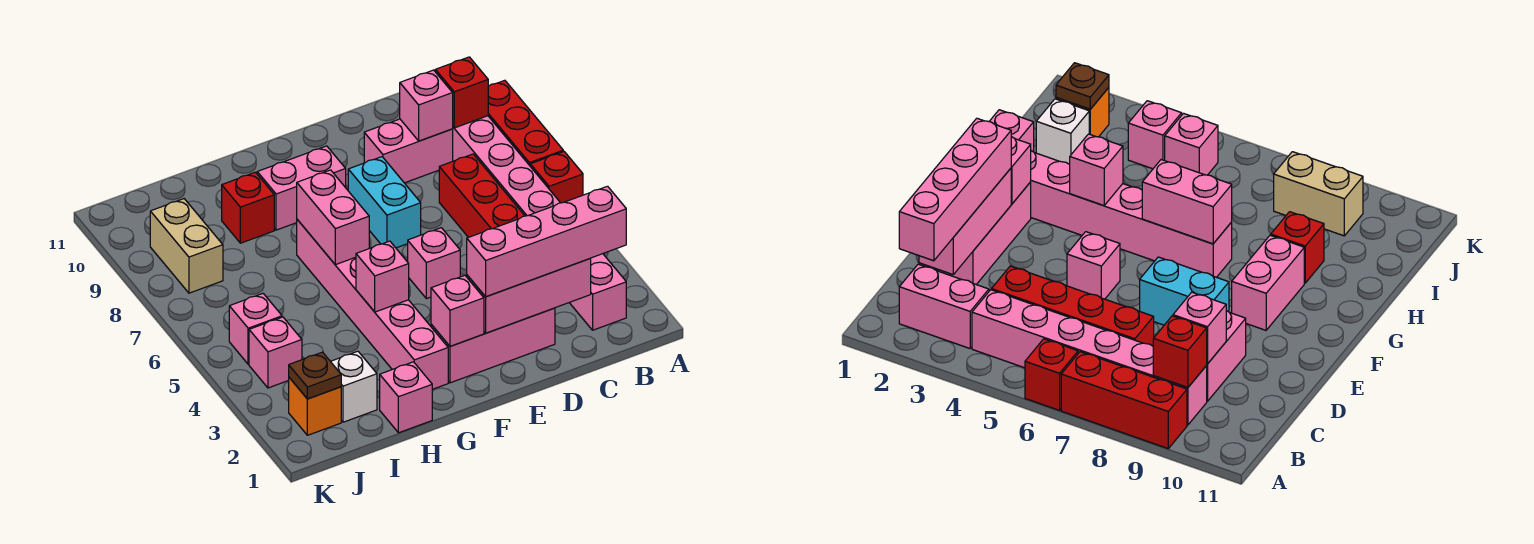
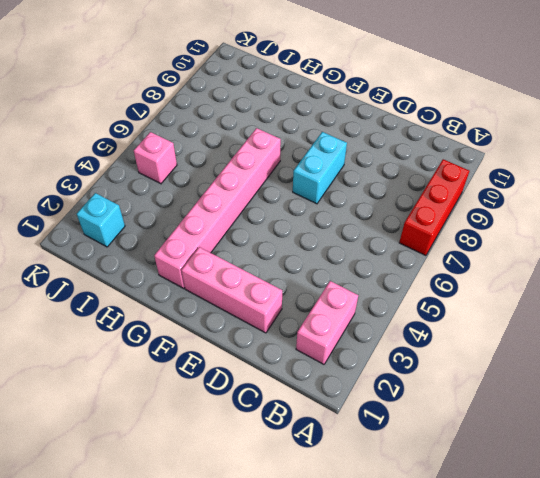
cyan brick J2 level 1 -> orange brick J2 level 1
none -> red brick A6 level 1
none -> pink brick B4:B9 level 1
none -> red brick C4:C7 level 1

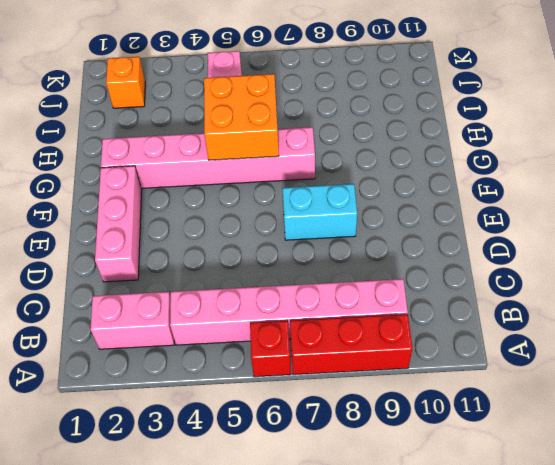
orange brick G5:H6 level 2 -> pink brick G6:G7 level 2
none -> red brick C4:C7 level 1
none -> pink brick C9:D9 level 1
none -> pink brick E5 level 1

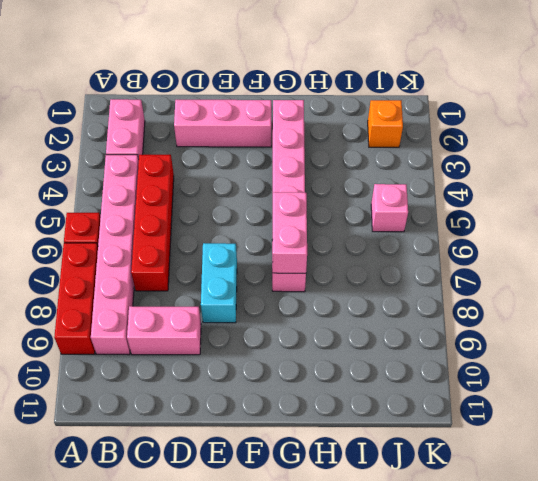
none -> pink brick E5 level 1
none -> pink brick F9:G9 level 1
none -> pink brick H1 level 1

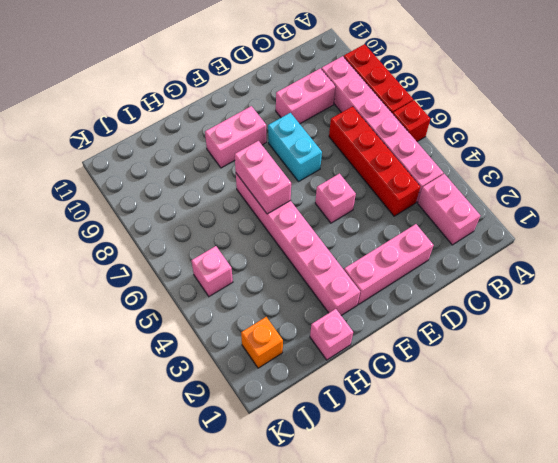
none -> red brick H9 level 1
none -> white brick I2 level 1
none -> pink brick J4 level 1

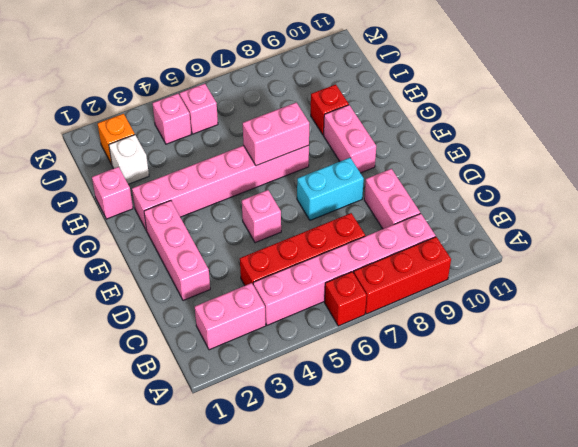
none -> tan brick J8:J9 level 1
none -> red brick B9 level 2
none -> pink brick C2:E2 level 2

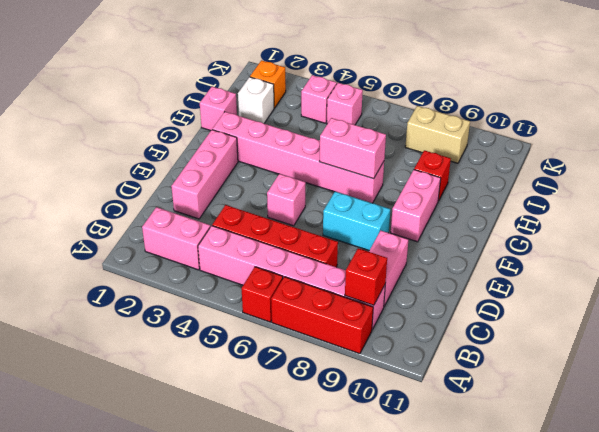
none -> pink brick C2:E2 level 2
none -> pink brick C9 level 2
none -> pink brick F2 level 2

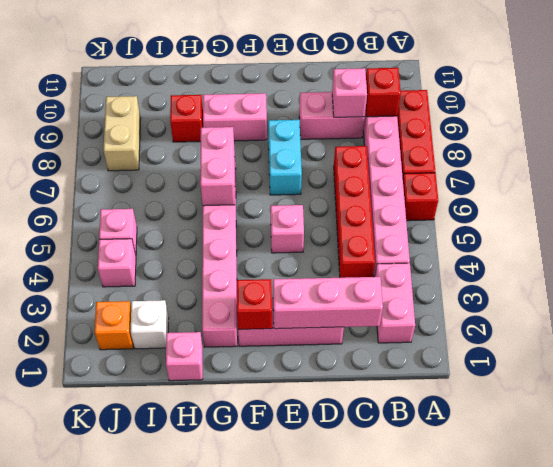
red brick F2 level 2 -> pink brick F2 level 2
none -> pink brick G4 level 2
none -> brown plate J2 level 2
none -> pink brick B2:E2 level 3

